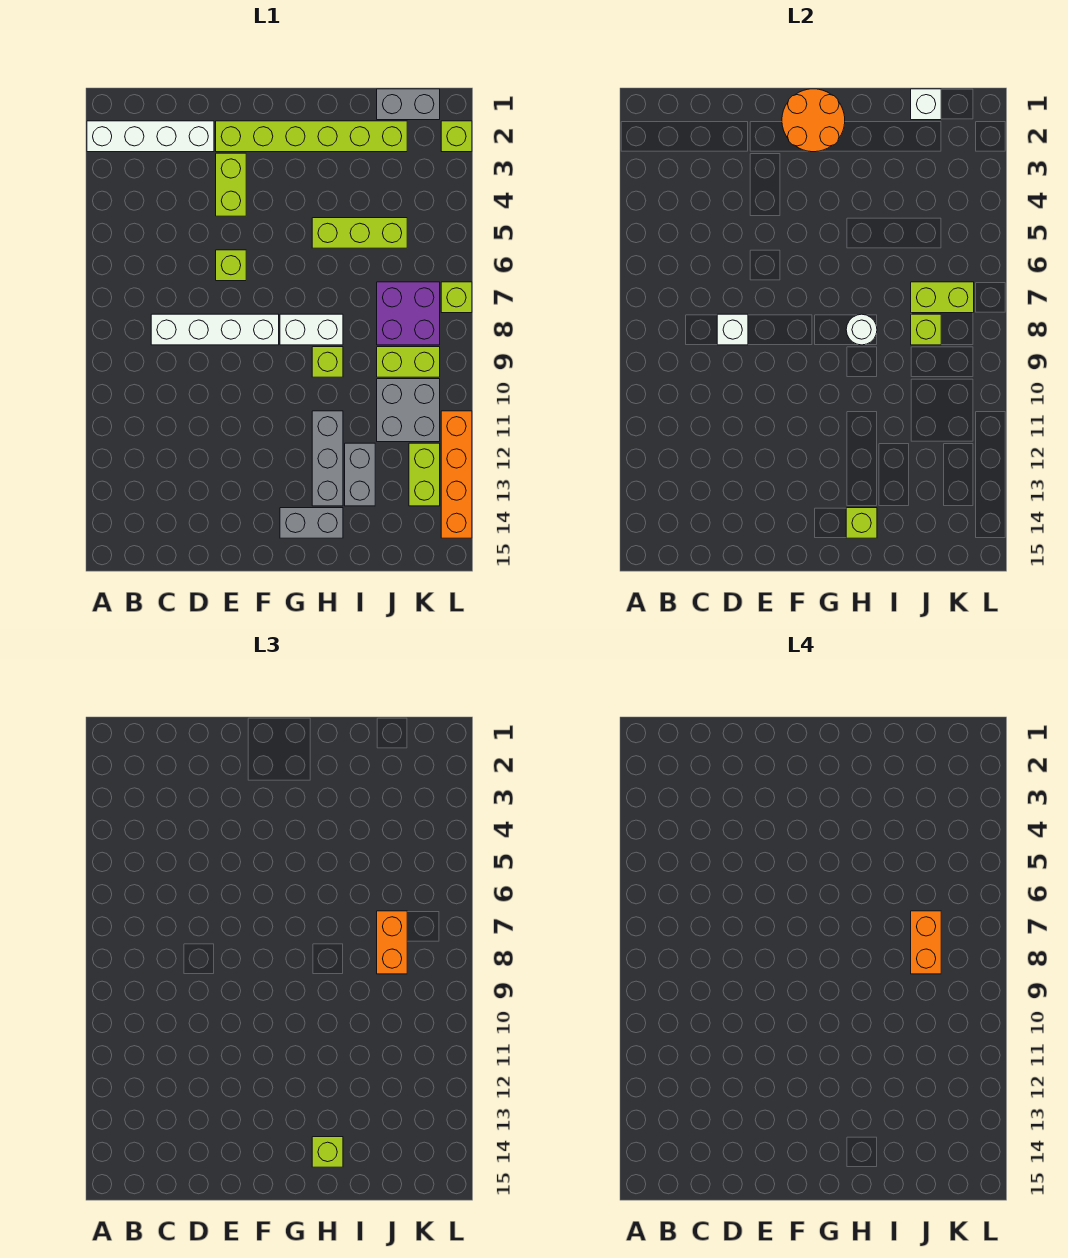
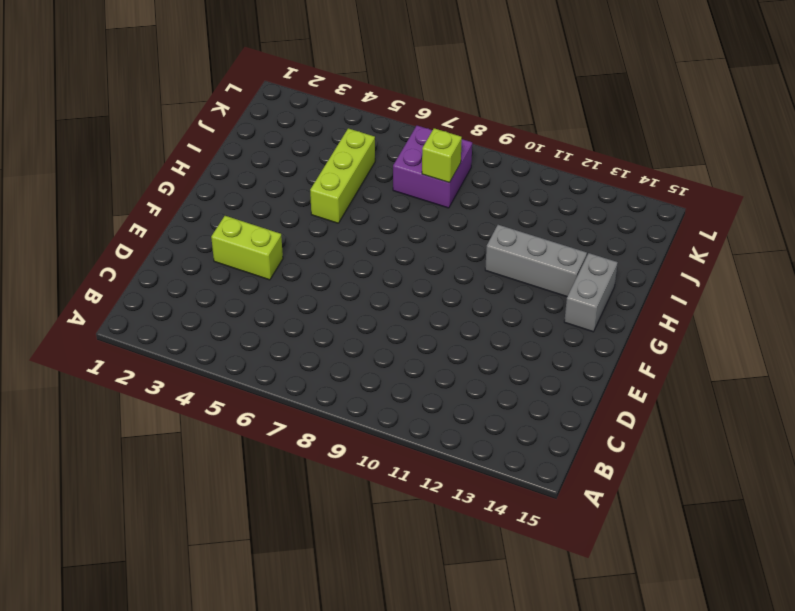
none -> white brick A2:D2 level 1
none -> white brick C8:F8 level 1
none -> lime brick E2:J2 level 1

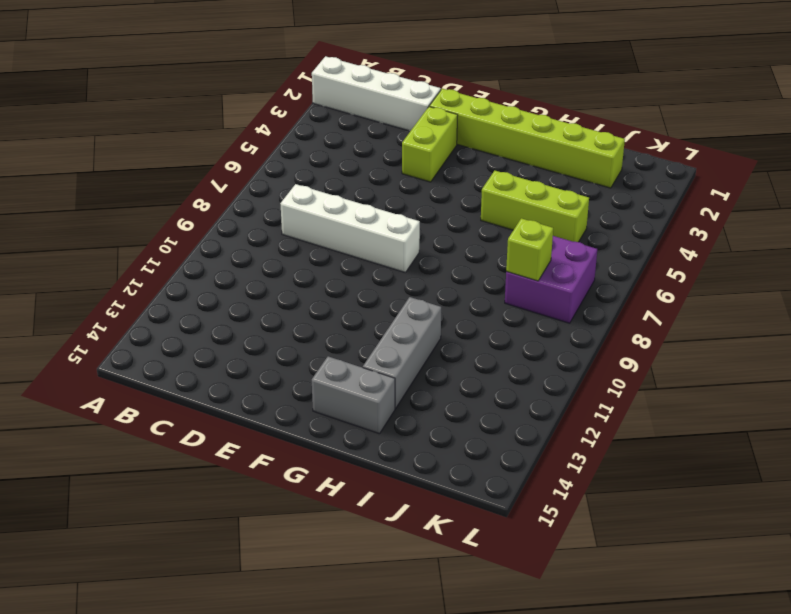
none -> lime brick E6 level 1
none -> white brick G8:H8 level 1
none -> lime brick H9 level 1

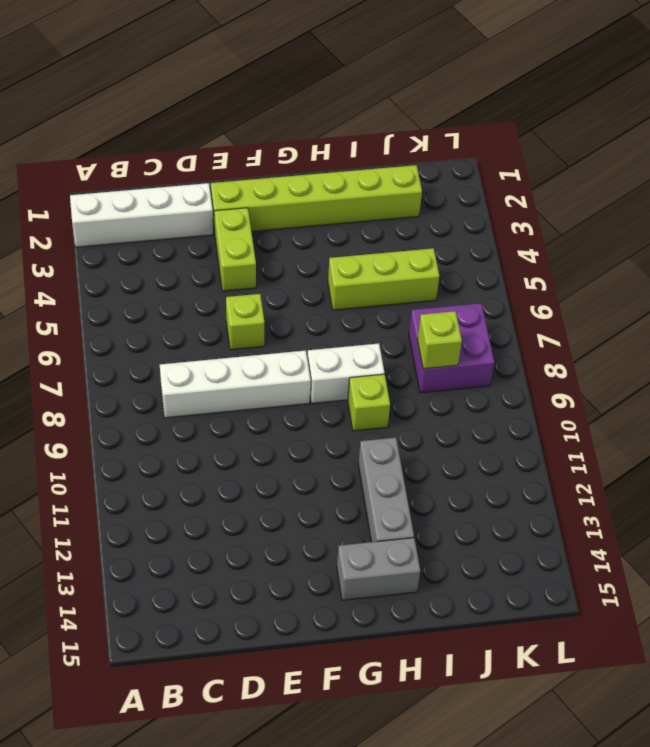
none -> grey brick I12:I13 level 1
none -> grey brick J1:K1 level 1
none -> lime brick J9:K9 level 1

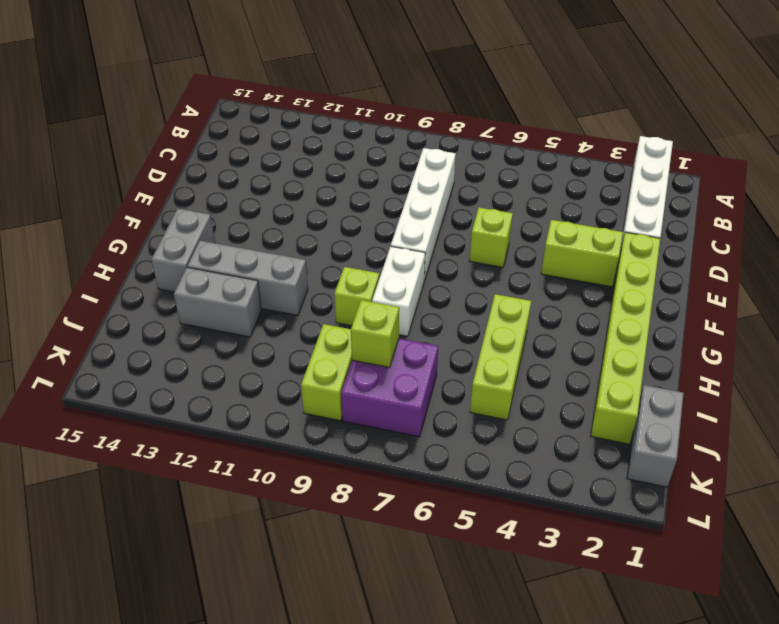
none -> grey brick J10:K11 level 1
none -> lime brick K12:K13 level 1
none -> lime brick L2 level 1

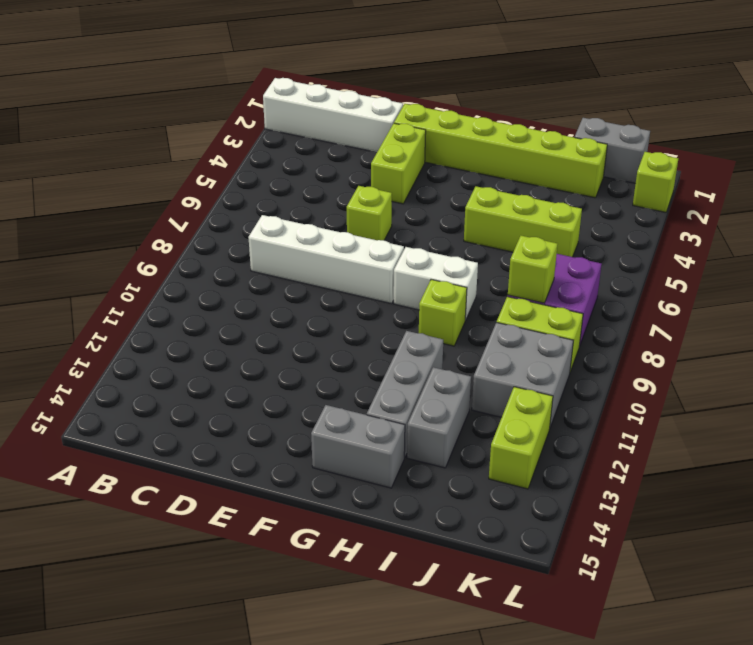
none -> lime brick L7 level 1
none -> orange brick L11:L14 level 1
none -> white brick D8 level 2

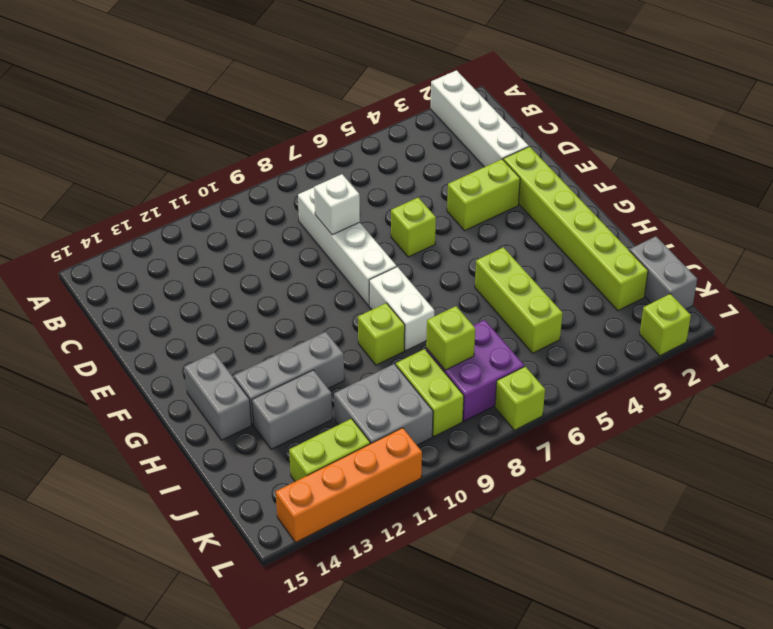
none -> orange round brick F1:G2 level 2
none -> white round brick H8 level 2
none -> lime brick H14 level 2

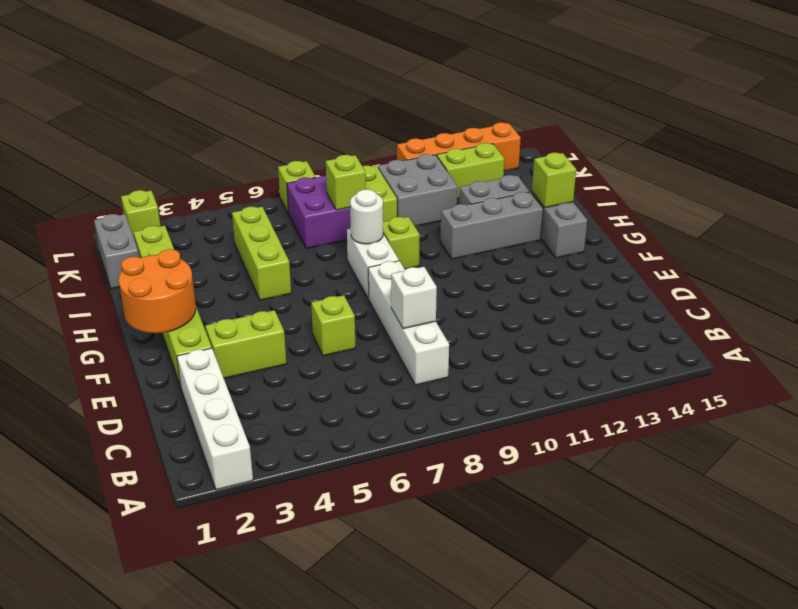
none -> white brick J1 level 2
none -> lime brick J7:K7 level 2
none -> lime brick H14 level 3

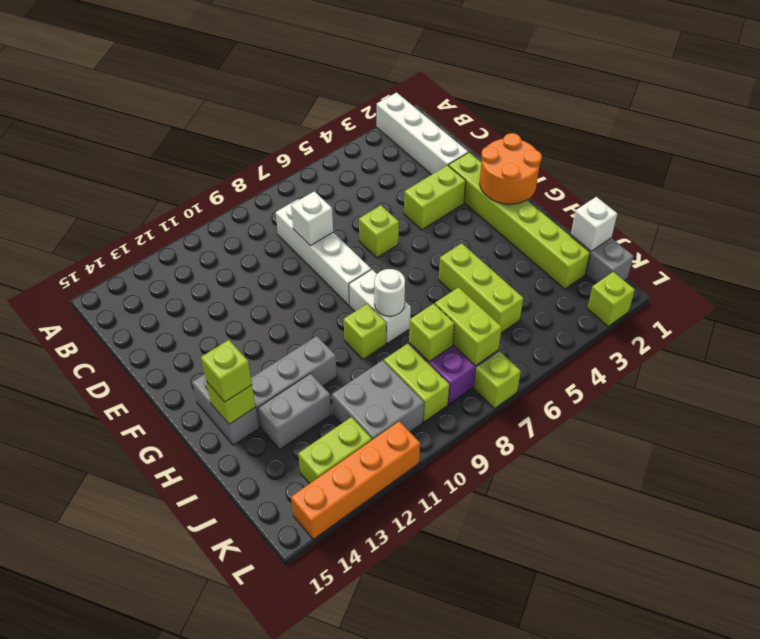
none -> orange brick J7:J8 level 3
none -> orange brick J7:J8 level 4

